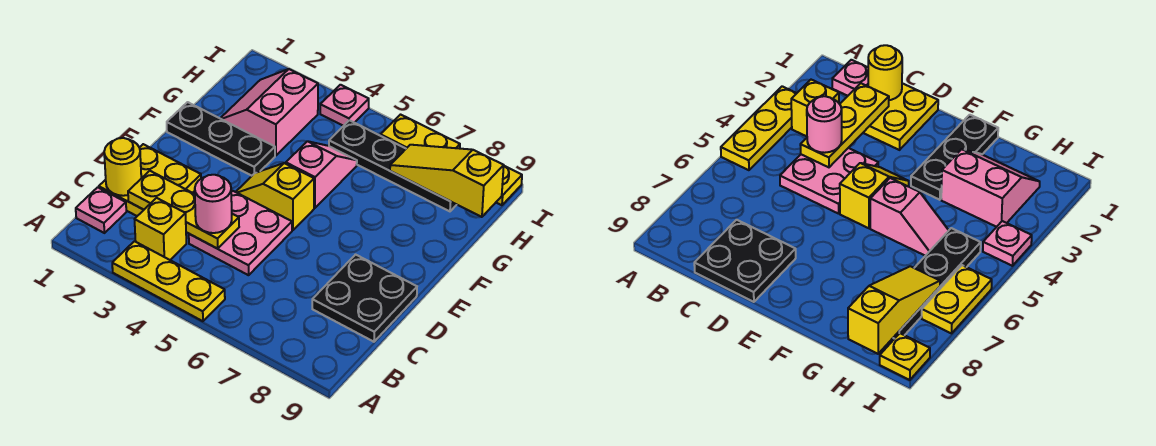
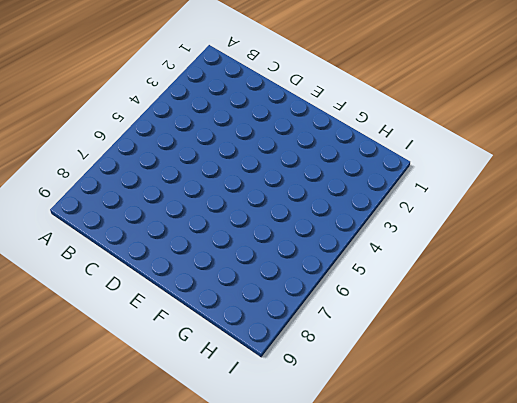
none -> yellow plate A3:A5 level 1
none -> pink plate B1 level 1
none -> yellow brick B3 level 1

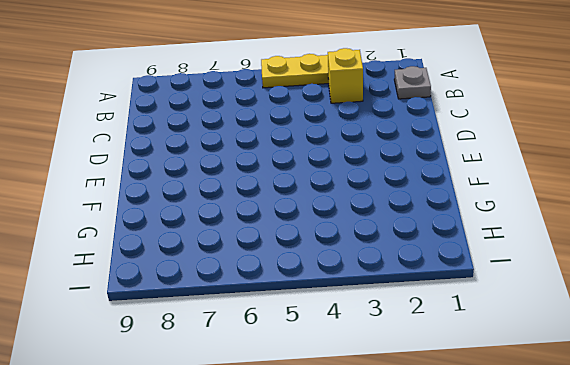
grey plate B1 level 1 -> pink plate B1 level 1
none -> yellow plate C1:D2 level 1
none -> pink plate C4:D5 level 1
none -> black plate C8:D9 level 1

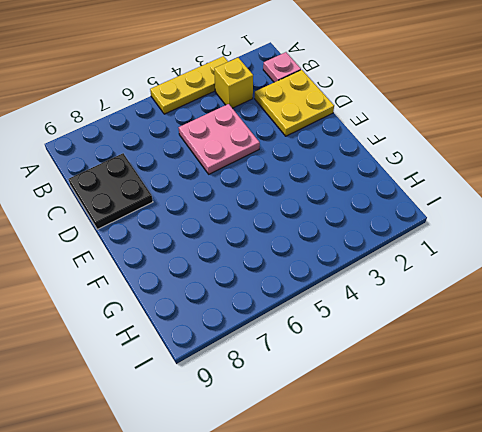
none -> yellow slope E4:E5 level 1 top 5
none -> black plate F1:F3 level 1
none -> pink slope F5:G5 level 1 top F

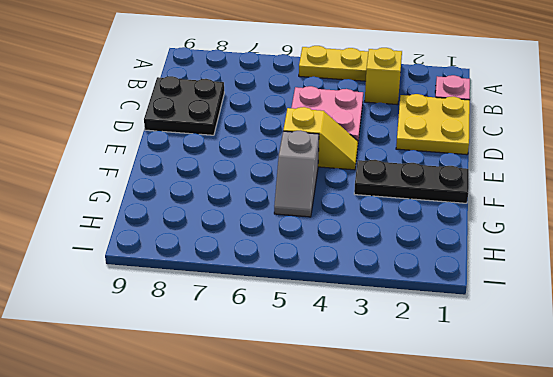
grey slope F5:G5 level 1 top F -> pink slope F5:G5 level 1 top F
none -> pink slope G2:H3 level 1 top 3
none -> black plate H5:H8 level 1
none -> pink plate I4 level 1

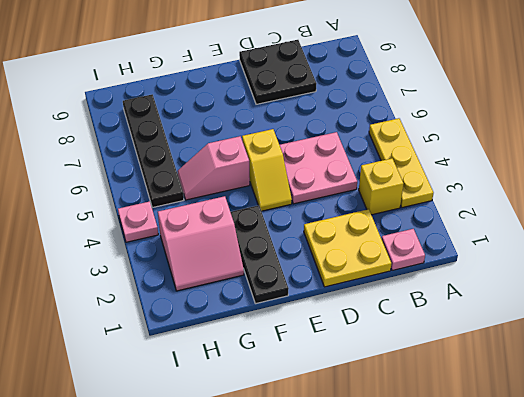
none -> yellow plate I6:I7 level 1
none -> yellow plate I9 level 1
none -> yellow round brick C1 level 2

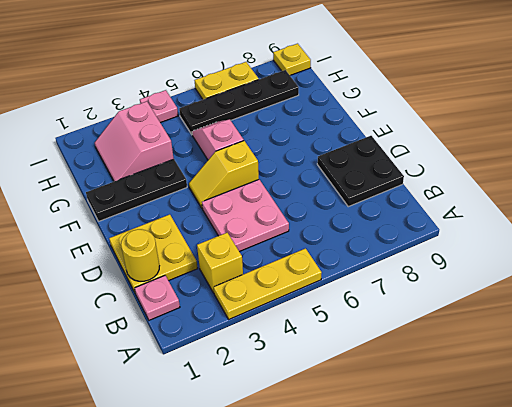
none -> yellow plate C2:C4 level 2
none -> yellow slope H7:H9 level 2 top 9
none -> pink round brick C4 level 3

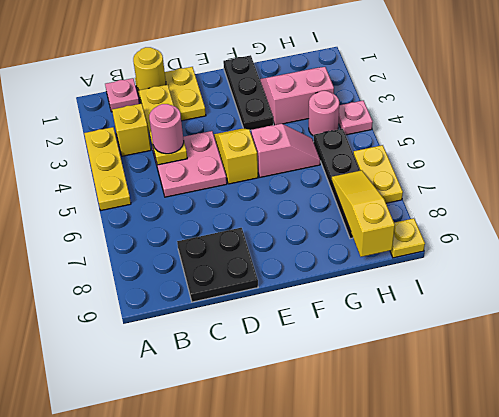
pink round brick H4 level 1 -> none

